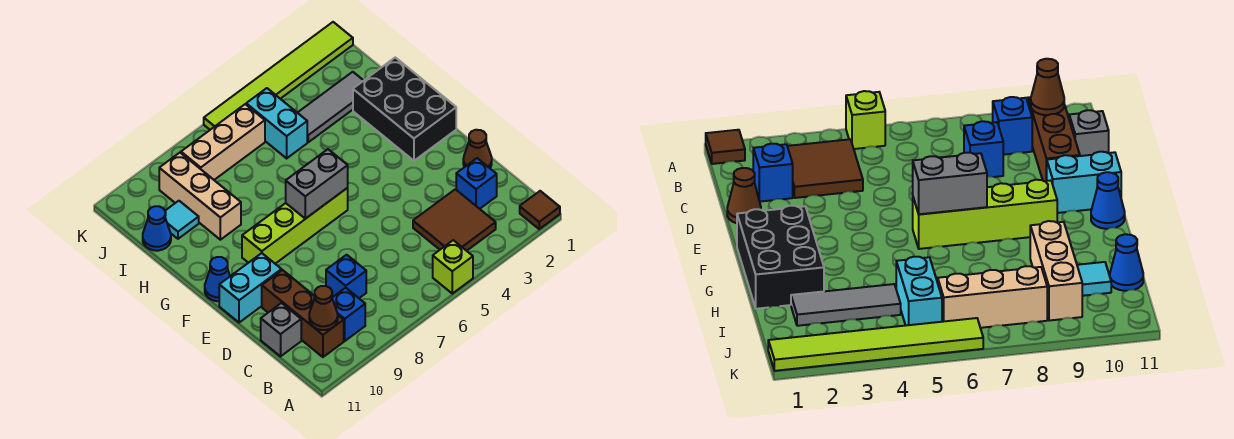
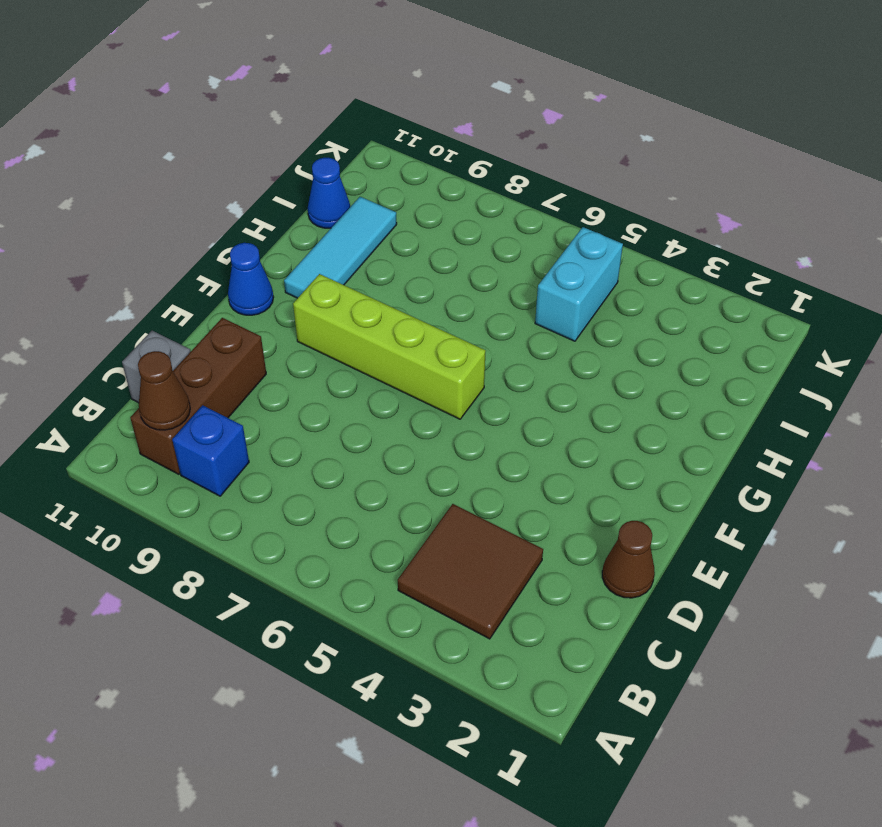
cyan tile G10:I10 level 1 -> cyan tile I10 level 1
none -> brown tile A1 level 1
none -> lime brick A5 level 1
none -> blue brick C2 level 1

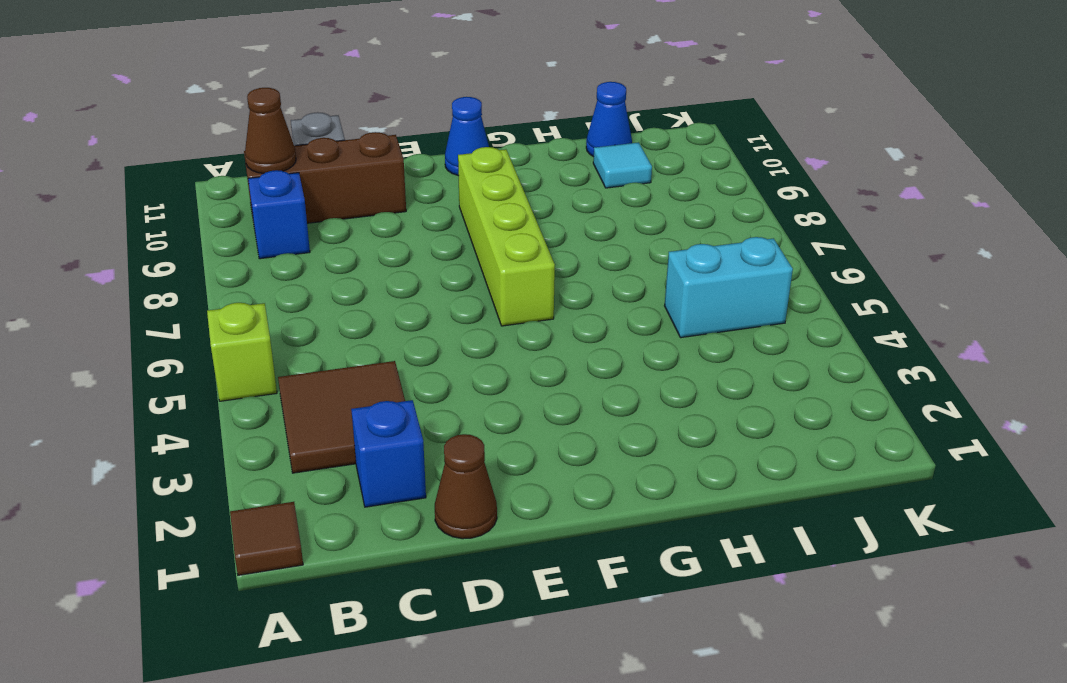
none -> blue brick C8 level 1
none -> cyan brick E10:E11 level 1
none -> black brick F1:H2 level 1

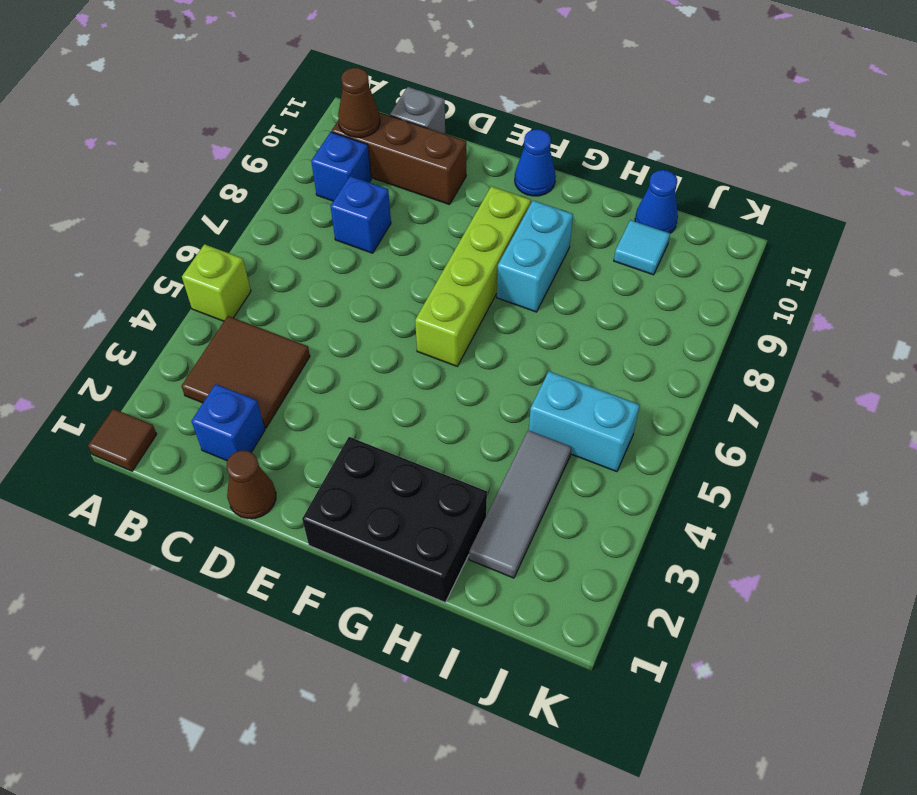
cyan brick G8:G9 level 1 -> cyan brick E10:E11 level 1
none -> tan brick H9:J9 level 1
none -> tan brick J6:J8 level 1
none -> lime tile K1:K6 level 1

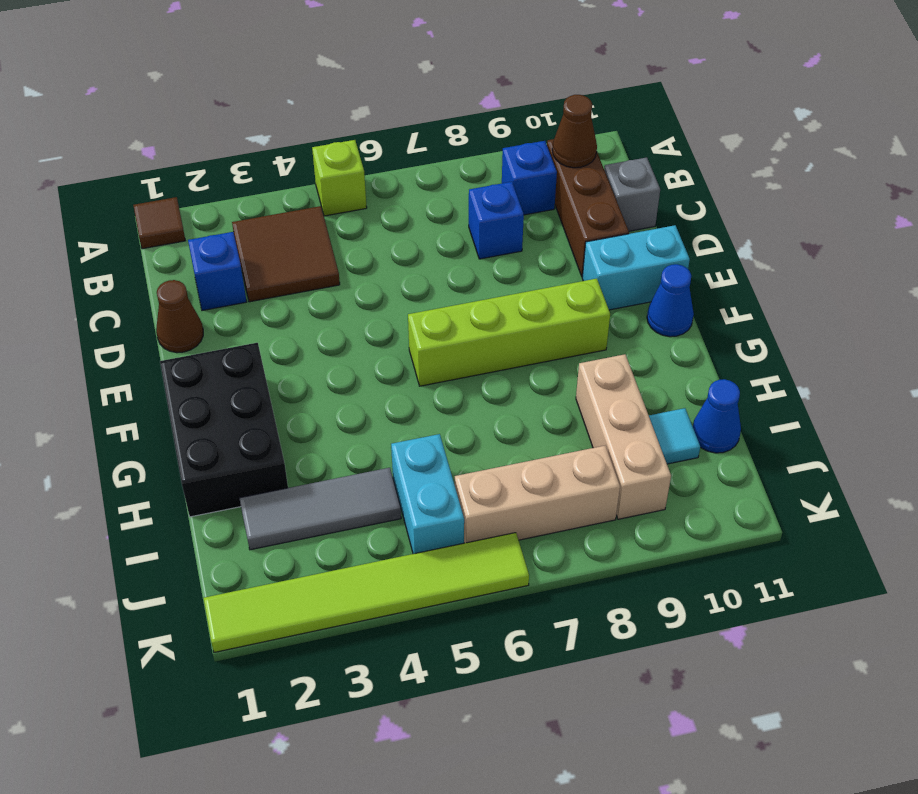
none -> grey brick F6:F7 level 2

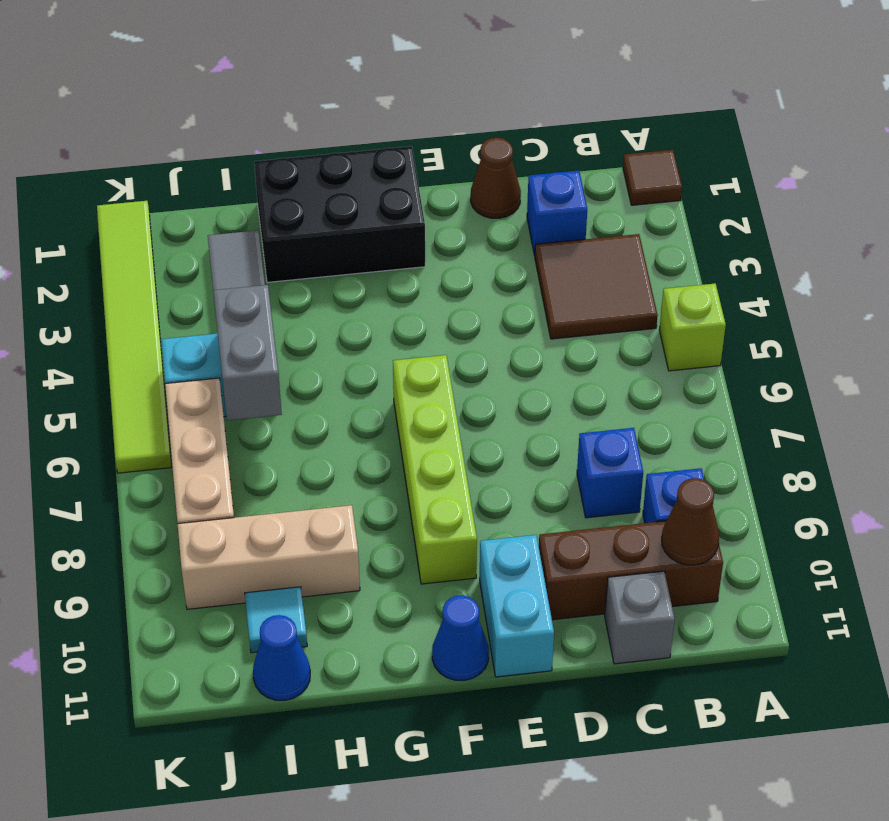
grey brick I5:I6 level 2 -> grey brick F6:F7 level 2

